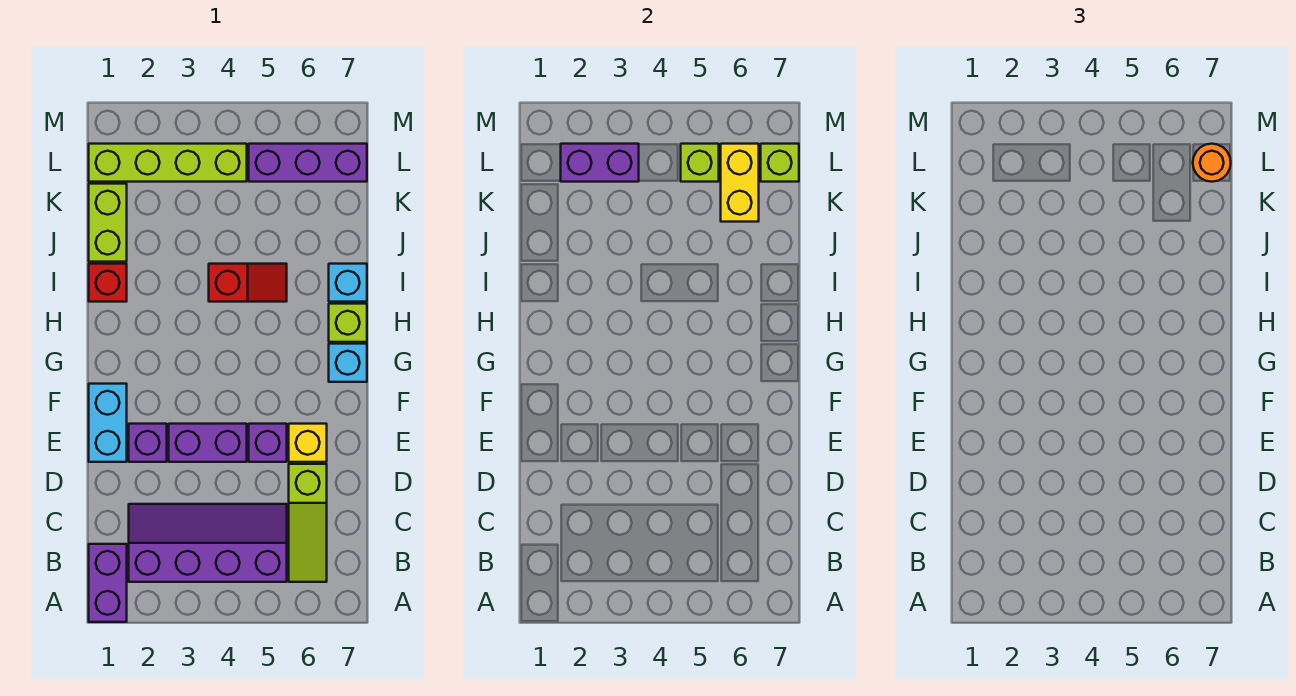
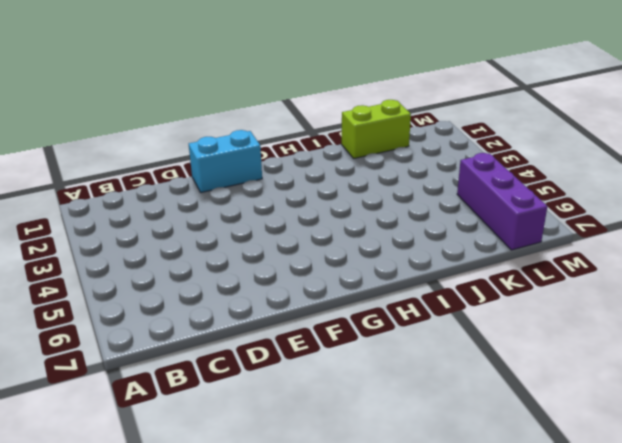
none -> purple brick A1:B1 level 1
none -> purple slope B2:C5 level 1 top B
none -> lime slope B6:D6 level 1 top D

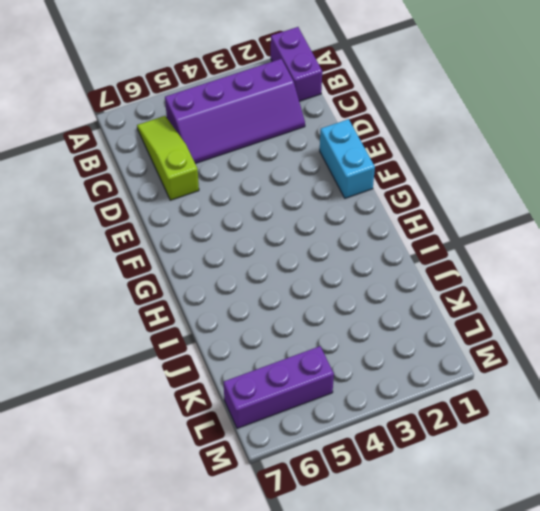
none -> purple brick E2 level 1
none -> purple brick E3:E4 level 1
none -> purple brick E5 level 1

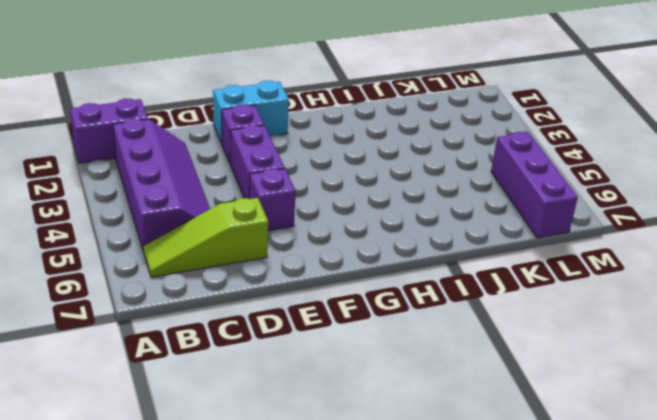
none -> yellow brick E6 level 1
none -> cyan brick G7 level 1
none -> lime brick H7 level 1

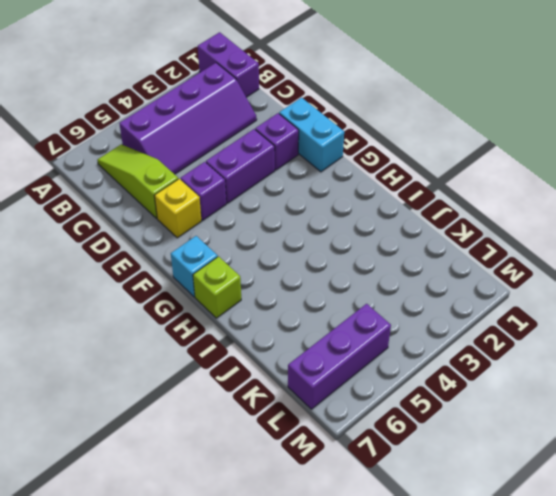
none -> red brick I1 level 1
none -> red slope I4:I5 level 1 top 4
none -> cyan brick I7 level 1

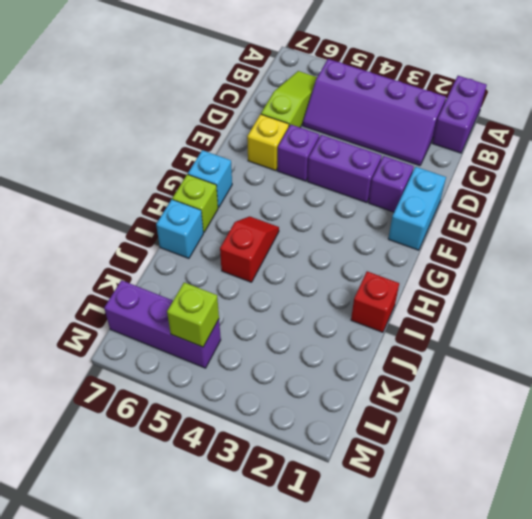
red slope H5:I5 level 1 top I -> red slope I4:I5 level 1 top 4
none -> lime brick J1:K1 level 1
none -> lime brick L1:L4 level 1
none -> yellow brick K6:L6 level 2

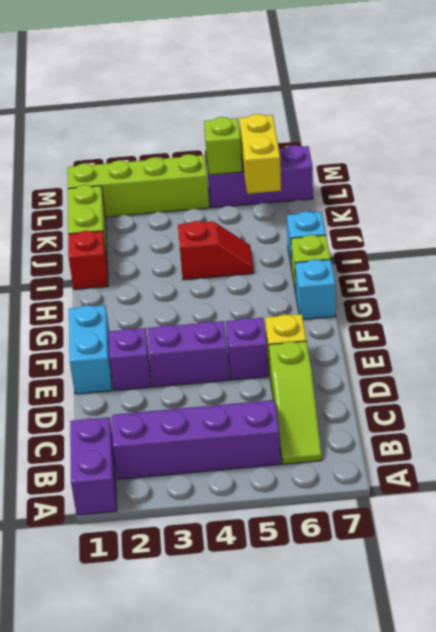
none -> purple brick L2:L3 level 2
none -> lime brick L7 level 2
none -> orange round brick L7 level 3

